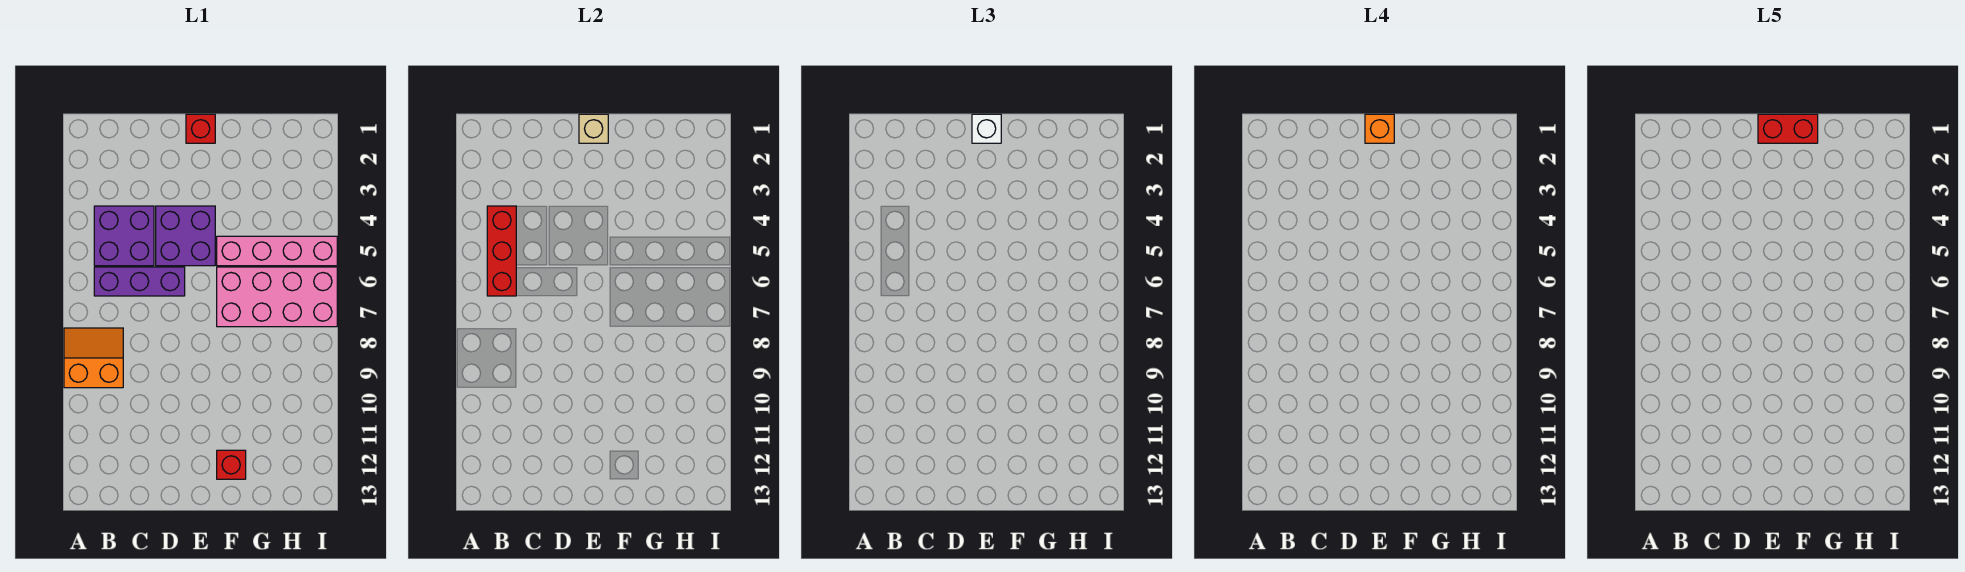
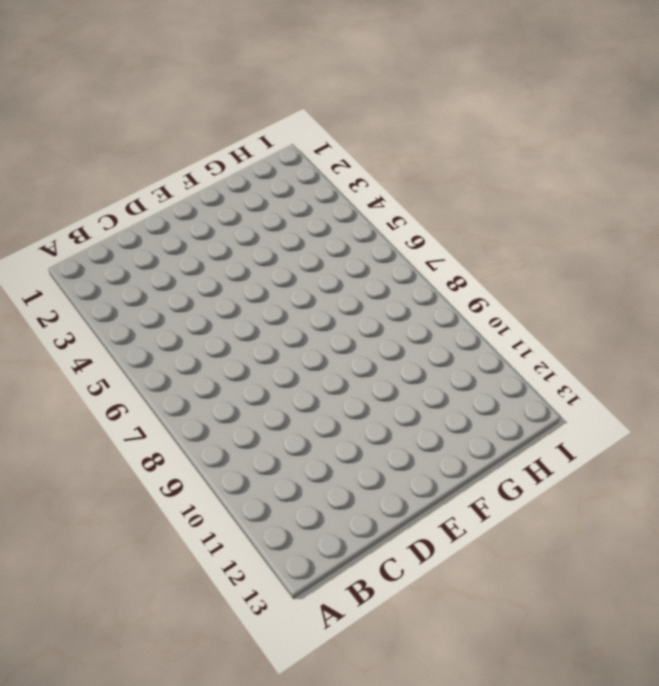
none -> orange slope A8:B9 level 1 top 9
none -> purple brick B4:C5 level 1
none -> purple brick B6:D6 level 1

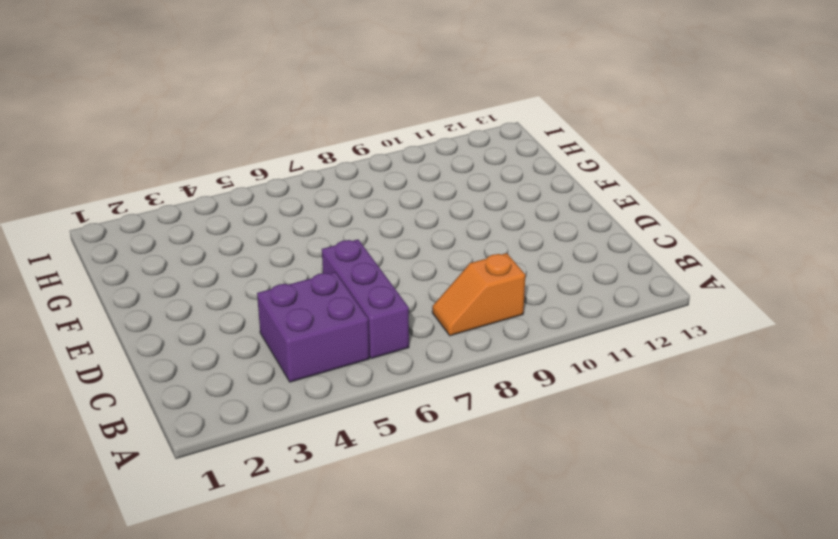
orange slope B8:B9 level 1 top 9 -> orange slope A8:B9 level 1 top 9
none -> purple brick D4:E5 level 1
none -> red brick E1 level 1
none -> pink brick F5:I5 level 1

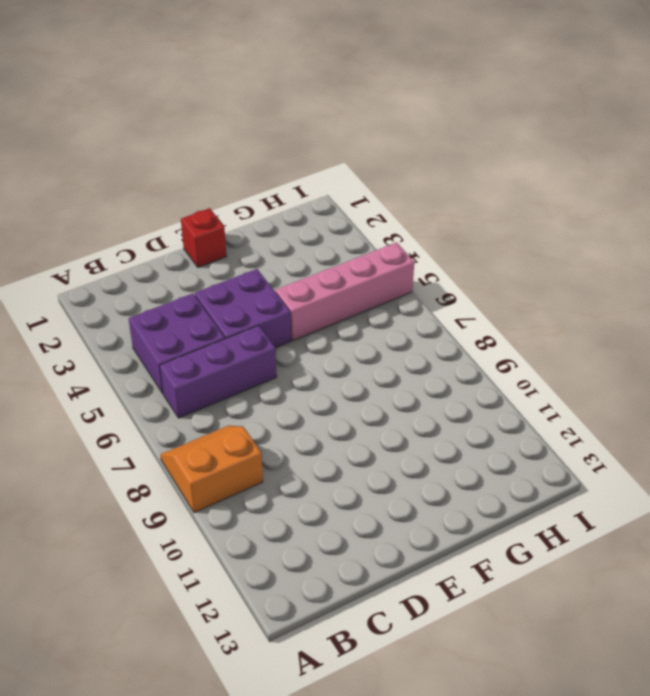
none -> pink brick F6:I7 level 1
none -> red brick F12 level 1
none -> red brick B4:B6 level 2

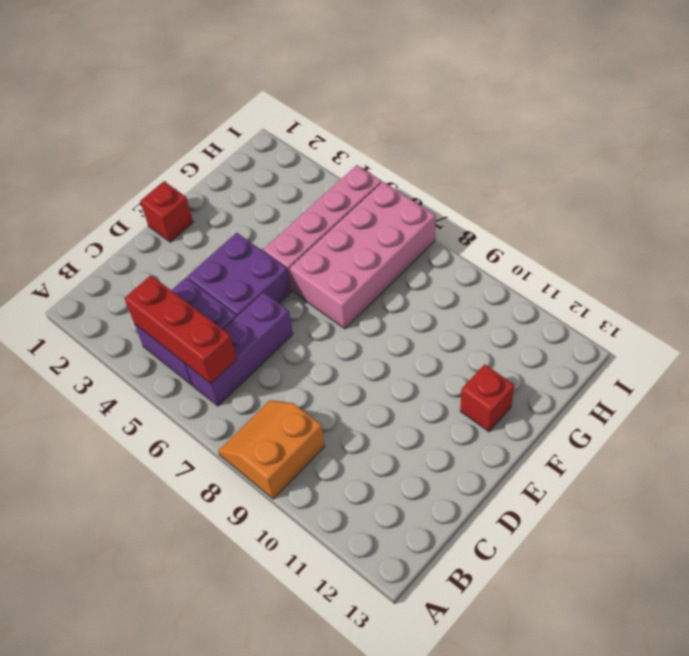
none -> tan brick E1 level 2
none -> white brick E1 level 3
none -> orange brick E1 level 4

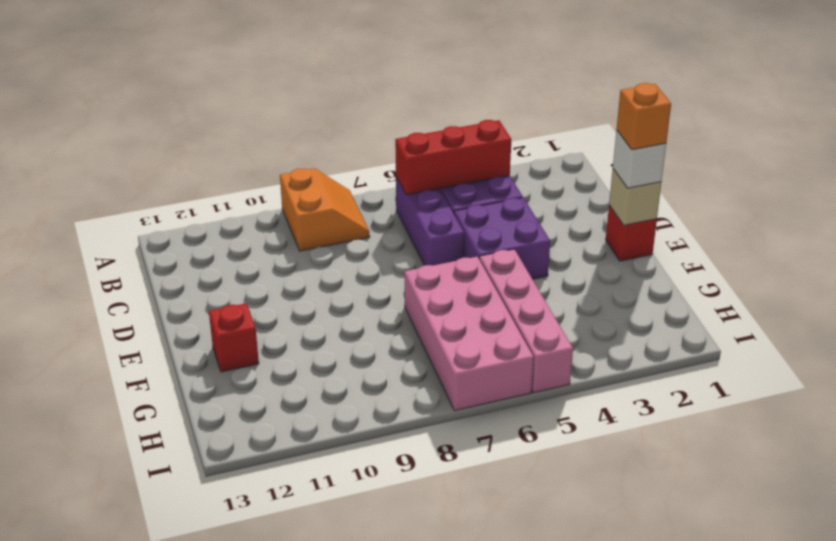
none -> red brick E1:F1 level 5

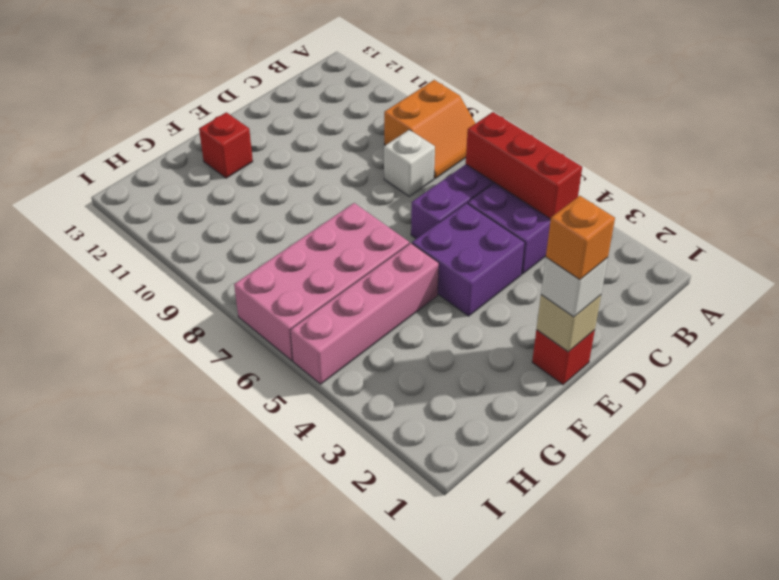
white brick C8 level 1 -> none
none -> red brick E1:F1 level 5

